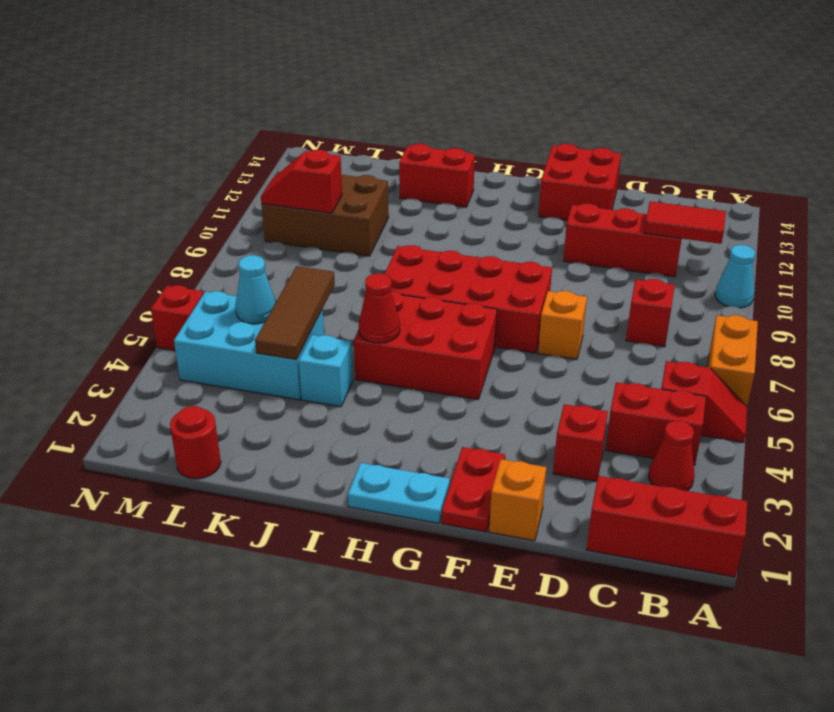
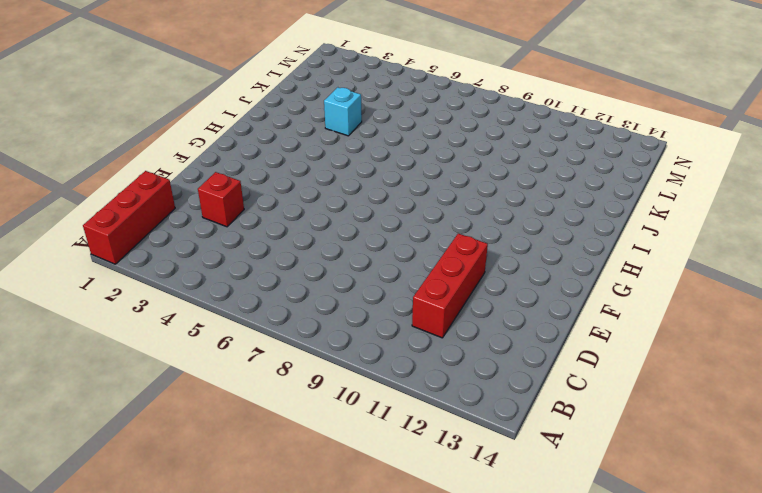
none -> red slope A5:B5 level 1 top B
none -> orange brick A6:A7 level 1
none -> cyan cone A10 level 1

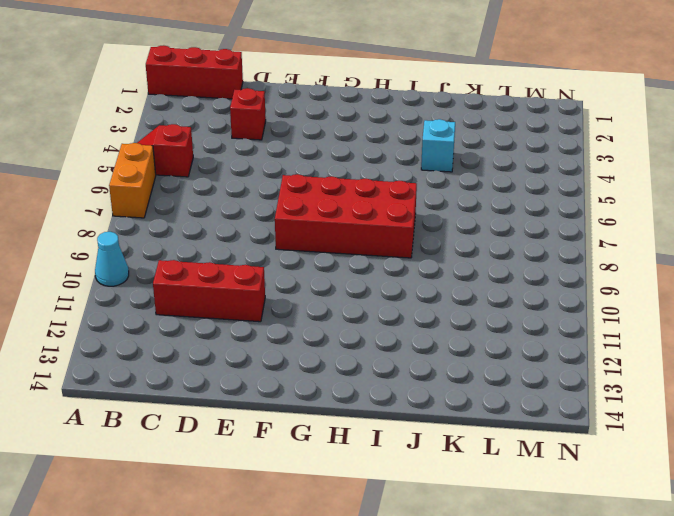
none -> red cone B3 level 1
none -> red brick B4:C4 level 1
none -> red brick C8 level 1

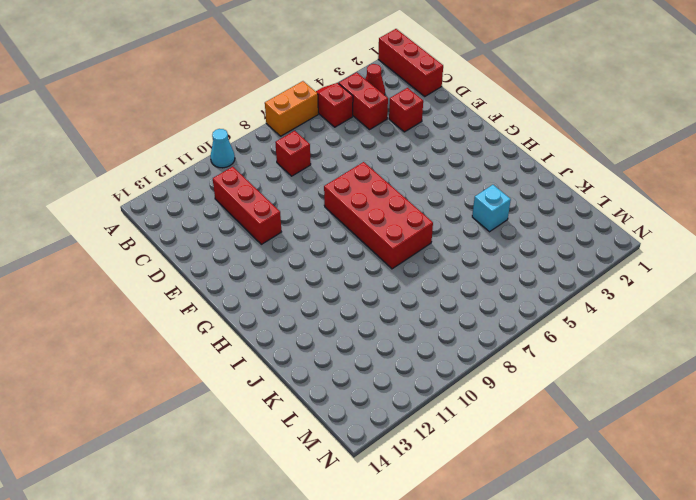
none -> orange brick E1 level 1
none -> orange brick E7 level 1
none -> red brick E13:F14 level 1

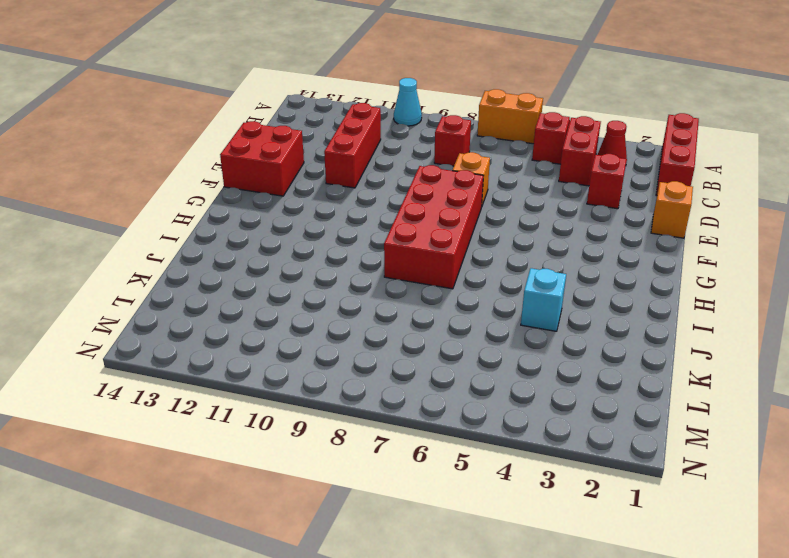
none -> red plate F1:F2 level 1
none -> cyan plate G1:H1 level 1
none -> red brick G5:I6 level 1

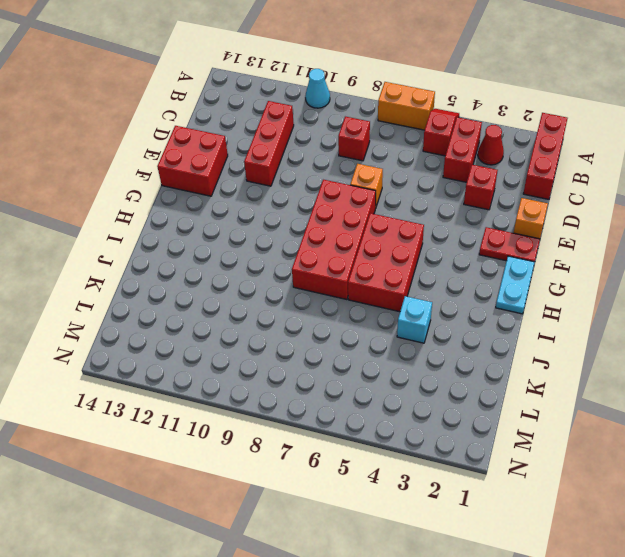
none -> red brick I13:J13 level 1
none -> cyan brick K4:M5 level 1
none -> brown brick K10:M11 level 1

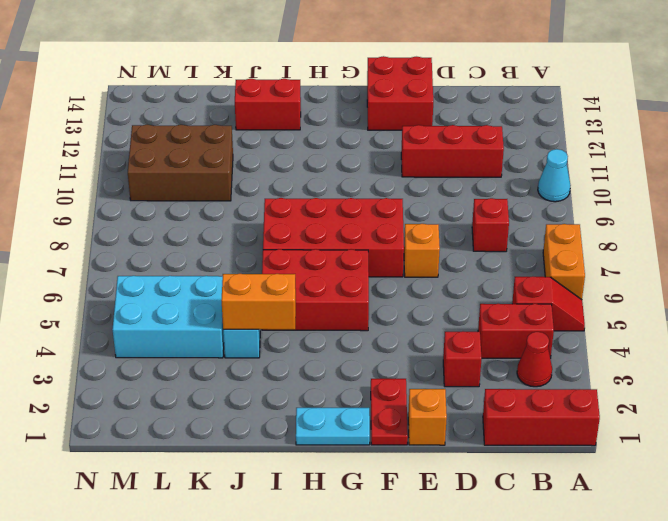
orange brick I4:J4 level 2 -> none
none -> red round brick L1 level 1
none -> red brick N5 level 1
none -> red tile B11:C11 level 2

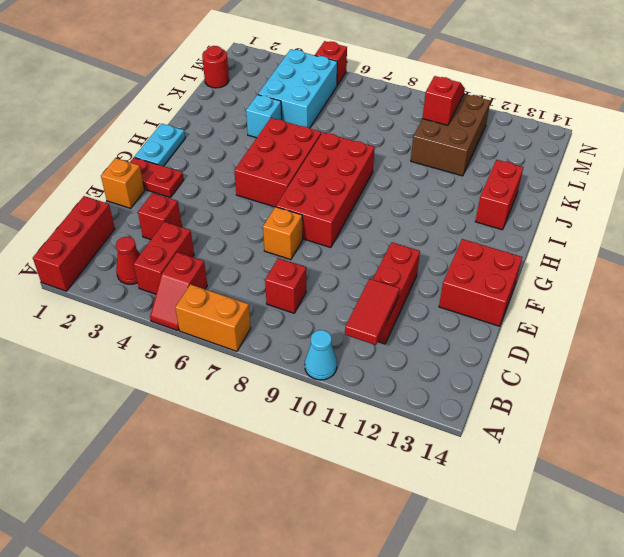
none -> red cone I5 level 2
none -> brown tile K4:K6 level 2
none -> cyan cone L5 level 2

